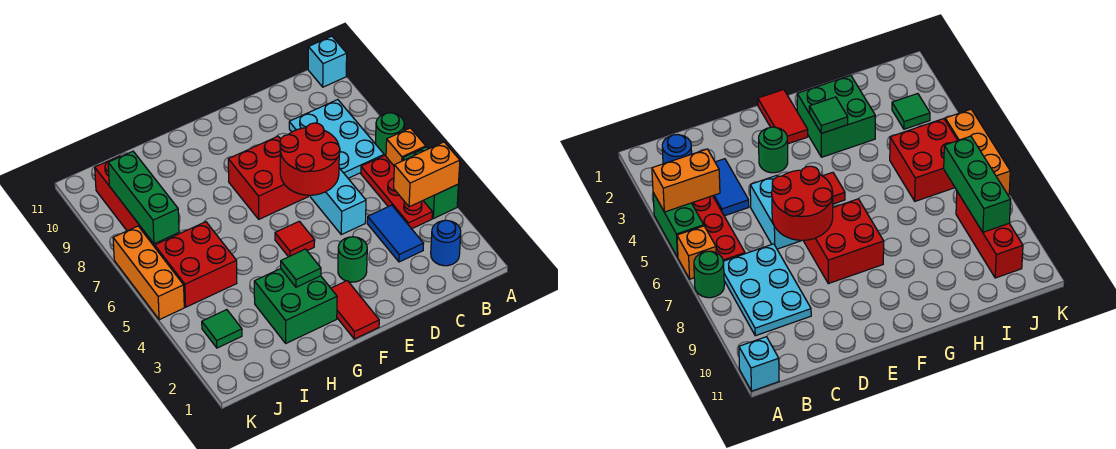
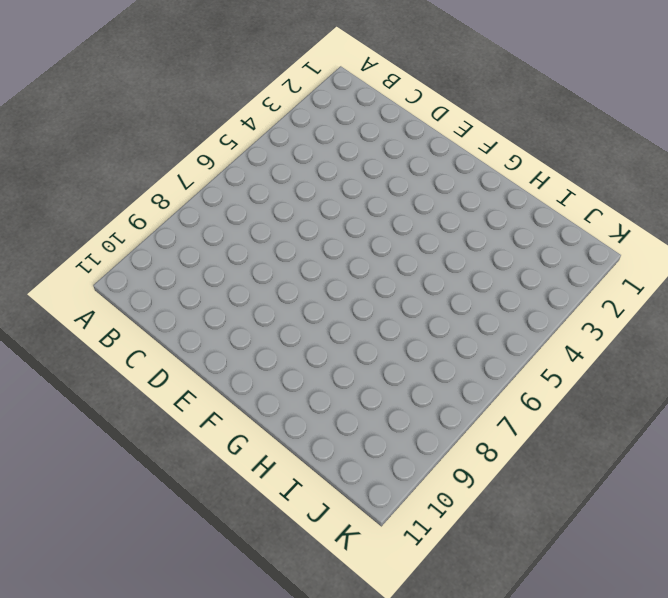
none -> green brick A4:A5 level 1
none -> orange brick A6 level 1
none -> green round brick A7 level 1

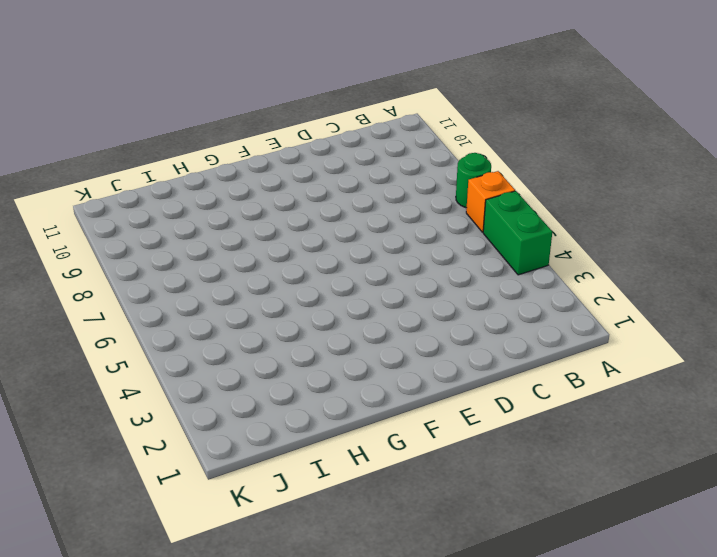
none -> cyan brick A11 level 1
none -> blue round brick B2 level 1
none -> red plate B4:B6 level 1

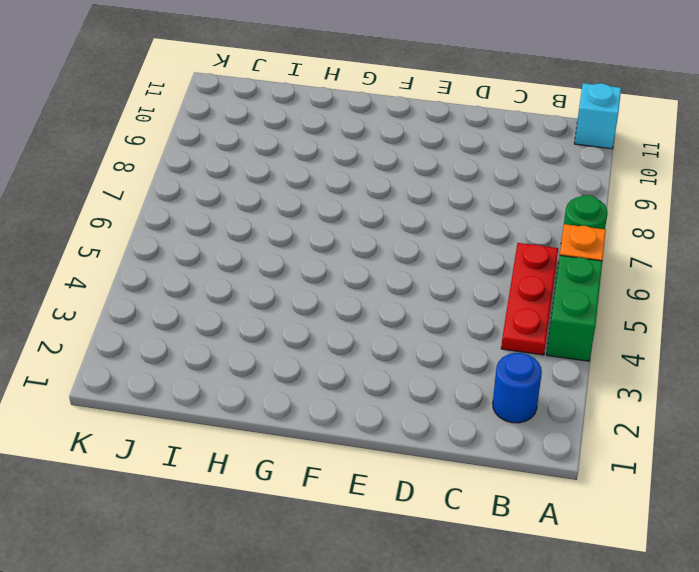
none -> cyan plate B7:C9 level 1
none -> blue tile C3:C4 level 1
none -> cyan brick D5:D6 level 1

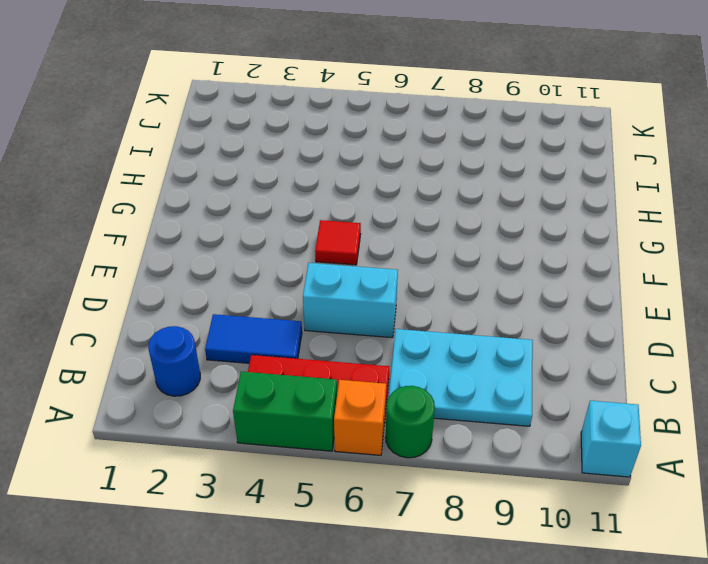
none -> green round brick E3 level 1
none -> red brick E7:F8 level 1
none -> red tile F1:F2 level 1

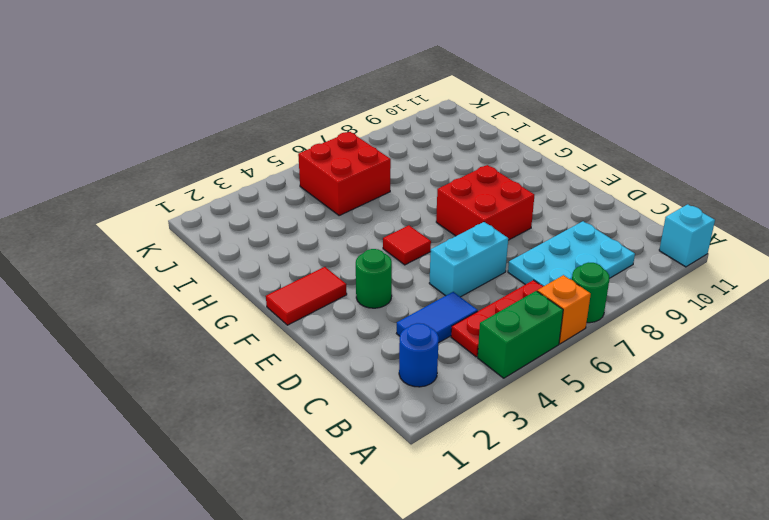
none -> green brick G2:H3 level 1
none -> green tile J3 level 1
none -> red brick J8:J10 level 1

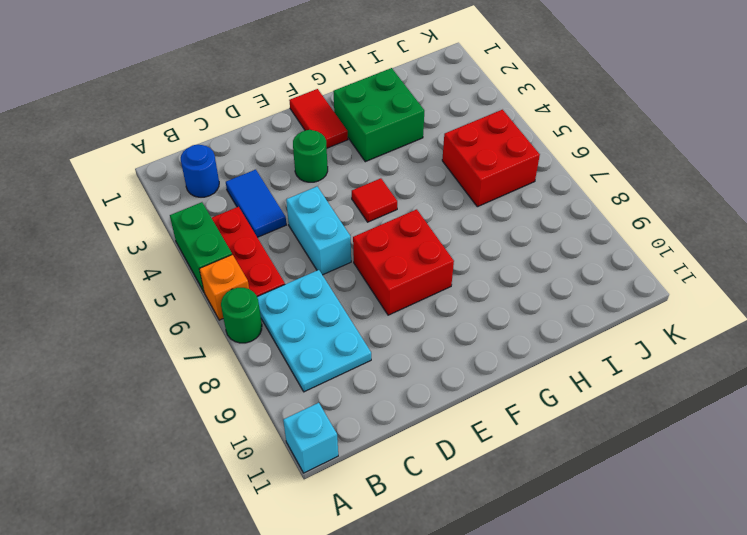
none -> green tile J3 level 1
none -> red brick J8:J10 level 1
none -> orange brick K5:K7 level 1

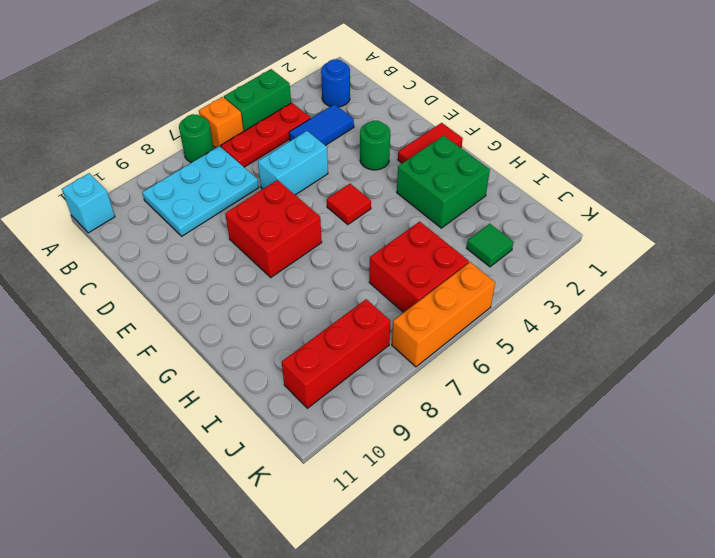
none -> orange brick A4:B4 level 2
none -> red round brick D6:E7 level 2
none -> green tile G3 level 2

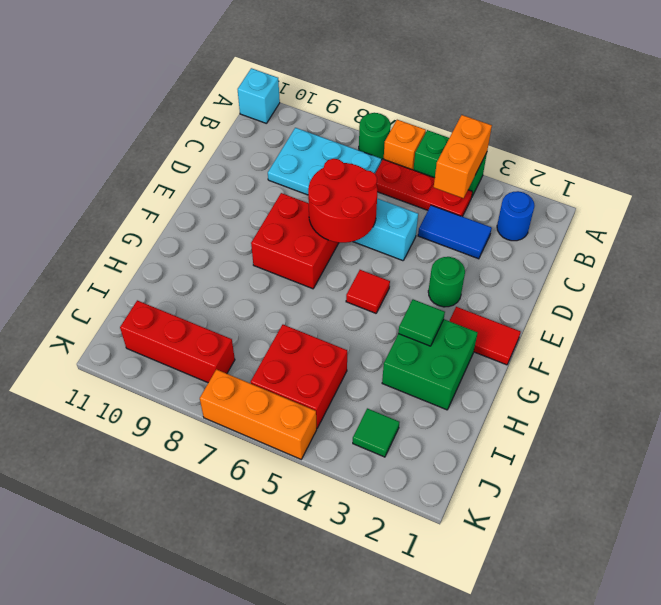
none -> green brick J7:J9 level 2

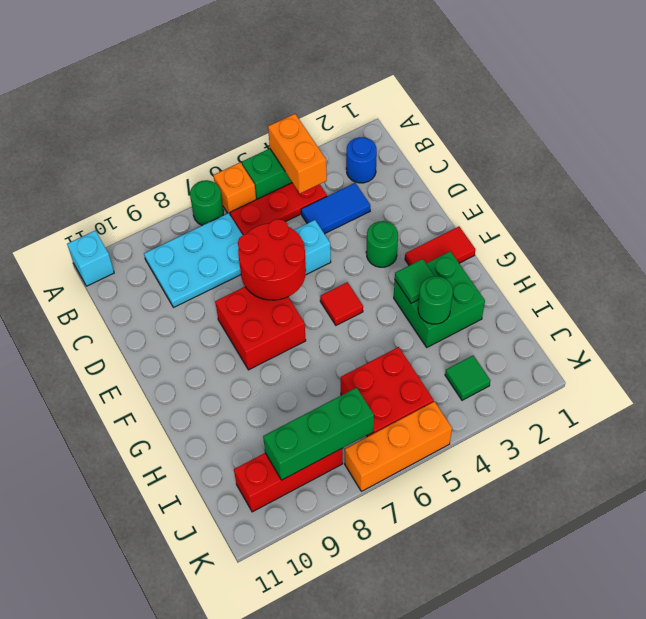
green round brick H3 level 2 -> none

